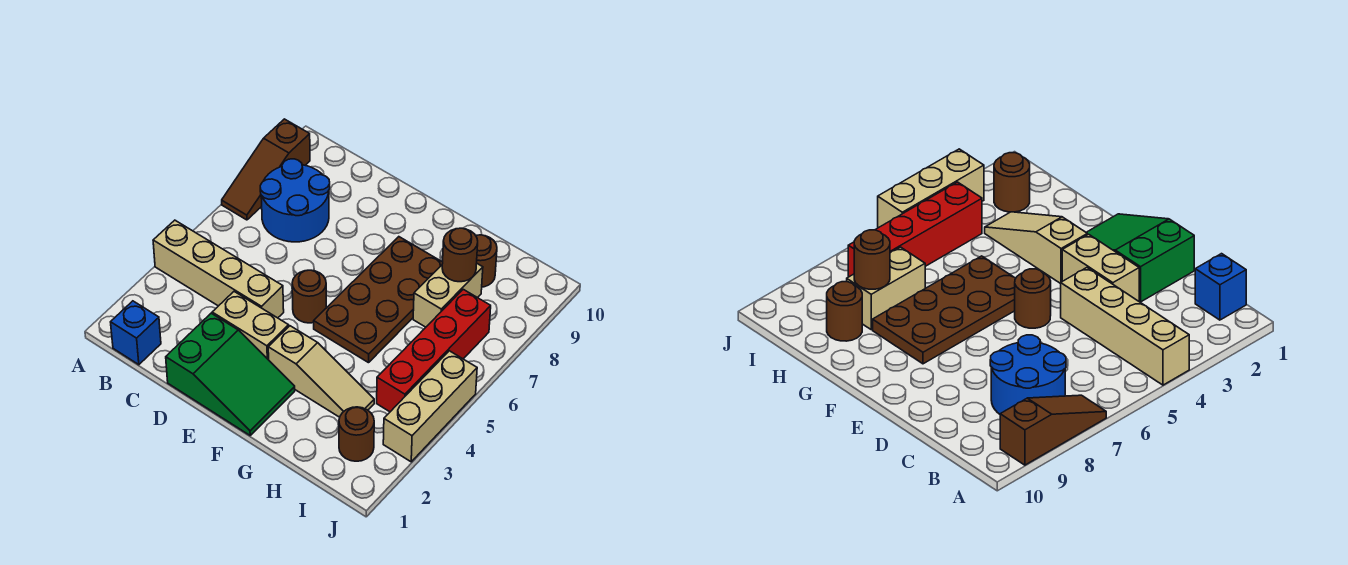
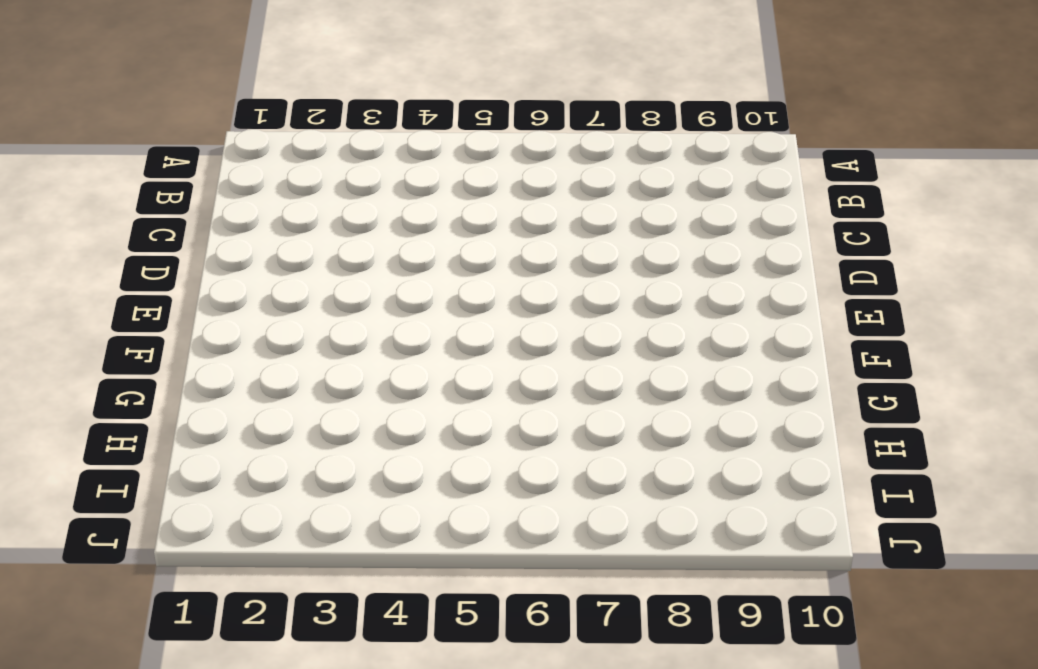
none -> tan brick A4:D4 level 1
none -> brown slope A7:A9 level 1 top 9
none -> blue brick B1 level 1

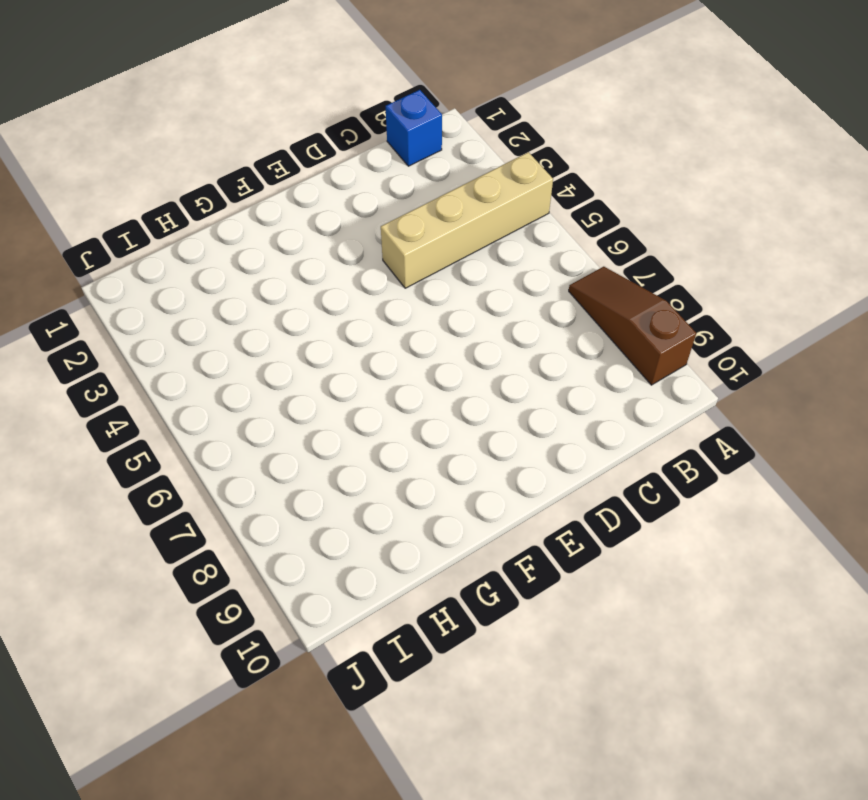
none -> blue round brick B7:C8 level 1
none -> green slope D1:F2 level 1 top D
none -> tan brick D3:E3 level 1

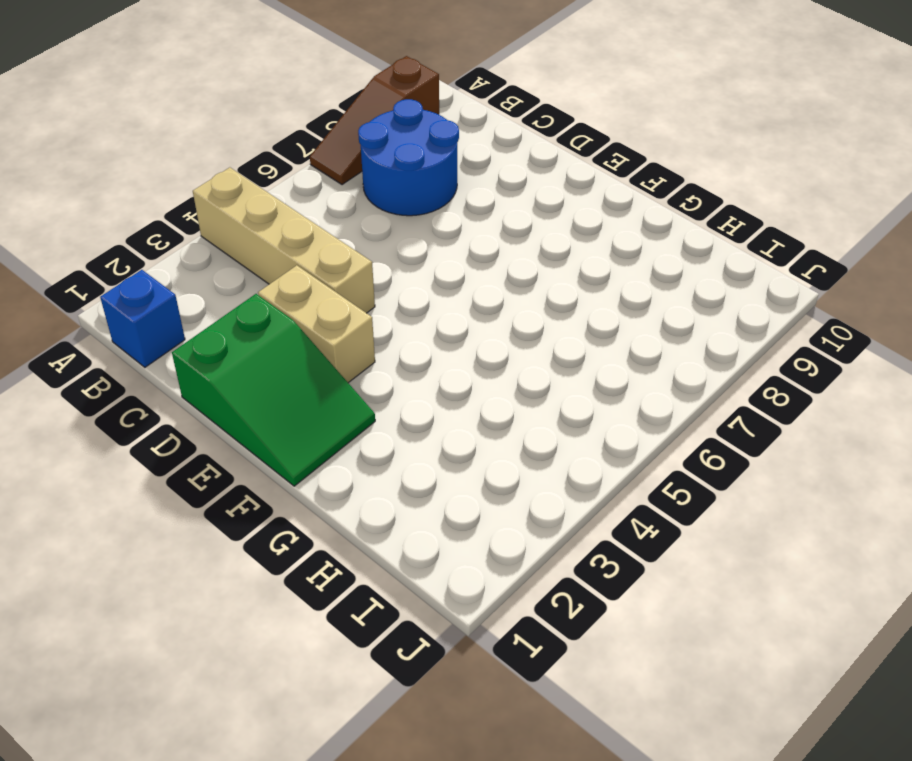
none -> brown round brick E5 level 1
none -> tan slope F3:H3 level 1 top F
none -> brown plate F5:G8 level 1

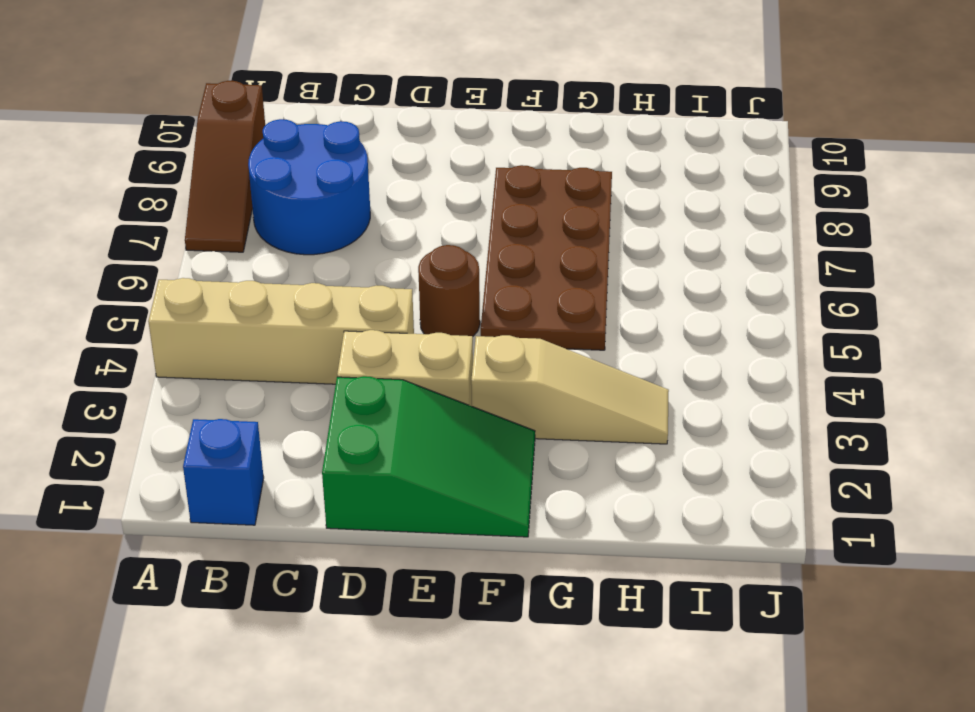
none -> tan brick H7:H8 level 1
none -> brown round brick H9 level 1
none -> brown round brick I2 level 1

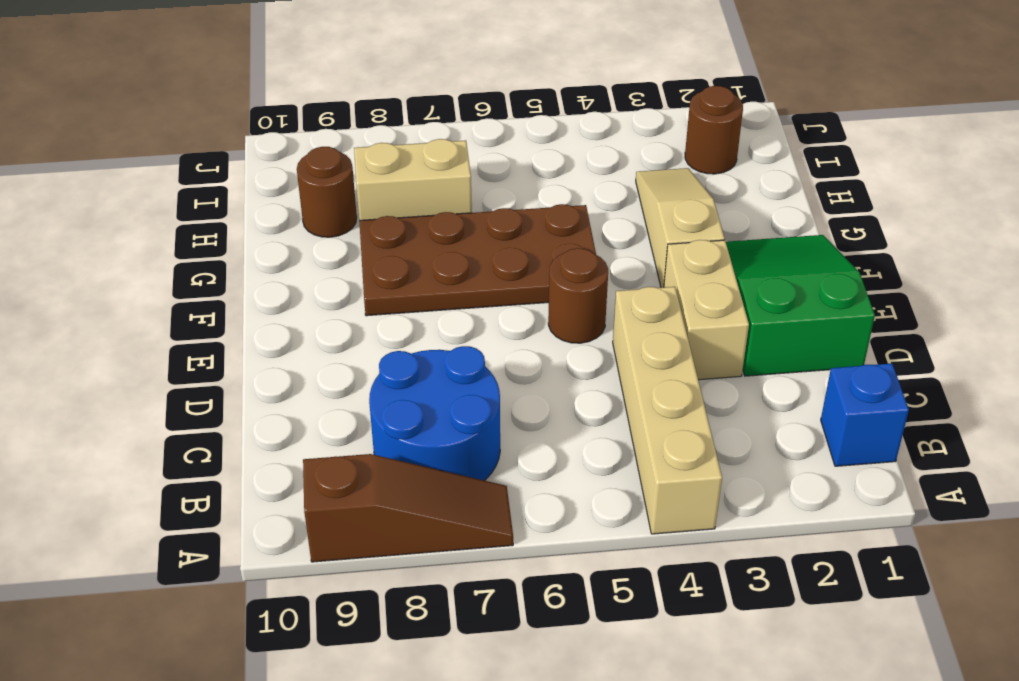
none -> red brick I4:I7 level 1
none -> tan brick J3:J5 level 1
none -> brown round brick H8 level 2

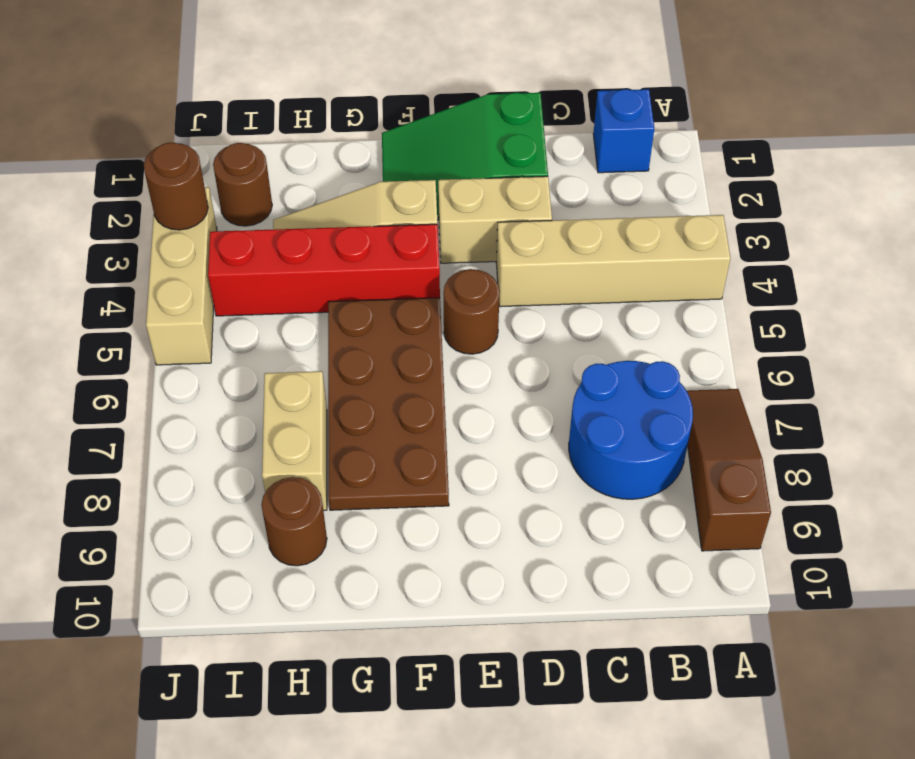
red brick F4:I4 level 1 -> red brick I4:I7 level 1
brown round brick J3 level 2 -> brown round brick H8 level 2

